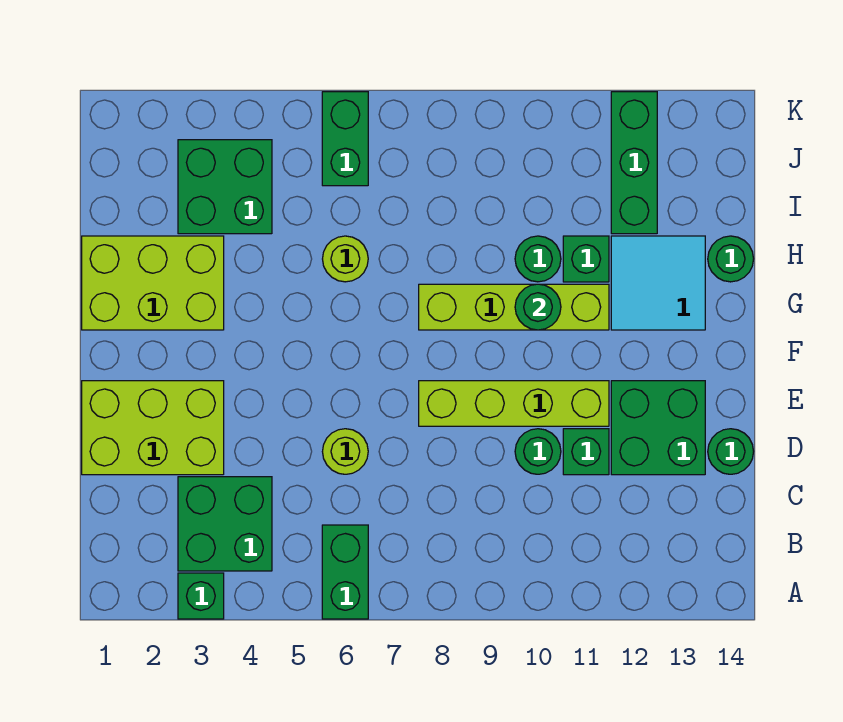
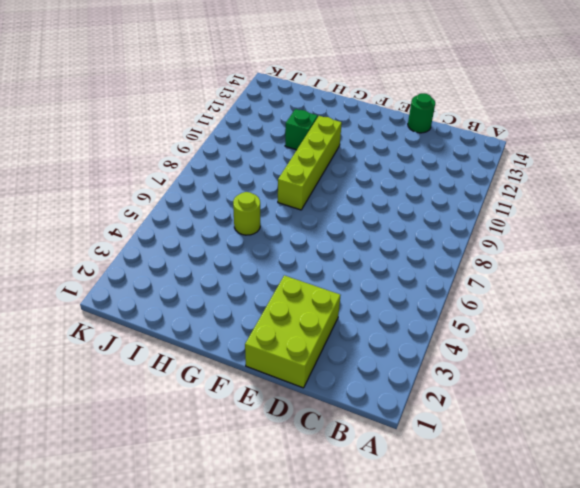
none -> green brick A3 level 1
none -> green brick A6:B6 level 1
none -> green brick B3:C4 level 1

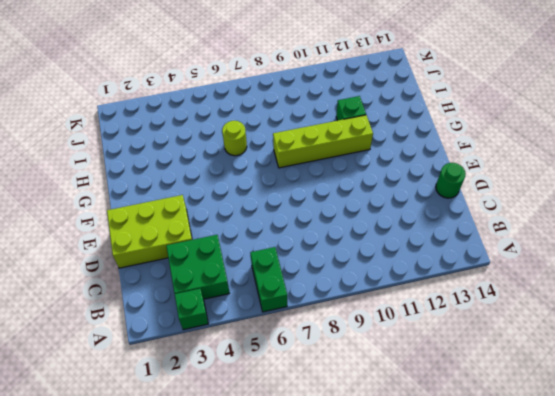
none -> lime round brick D6 level 1
none -> green round brick D10 level 1
none -> green brick D11 level 1

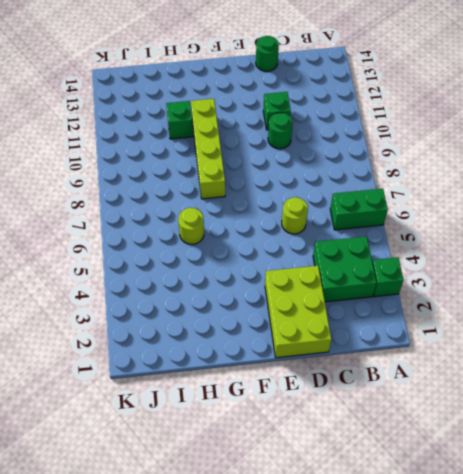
none -> green brick D12:E13 level 1
none -> lime brick E8:E11 level 1
none -> lime brick G1:H3 level 1

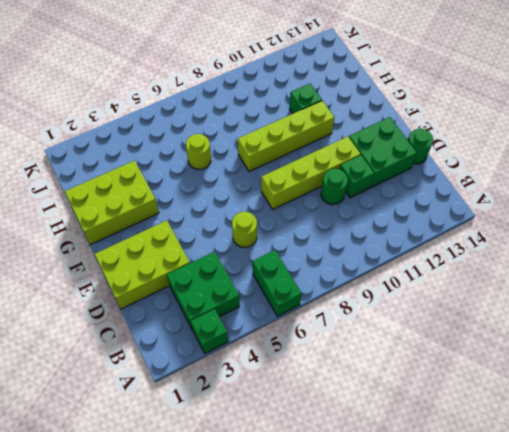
none -> cyan tile G12:H13 level 1
none -> green round brick H10 level 1
none -> green round brick H14 level 1

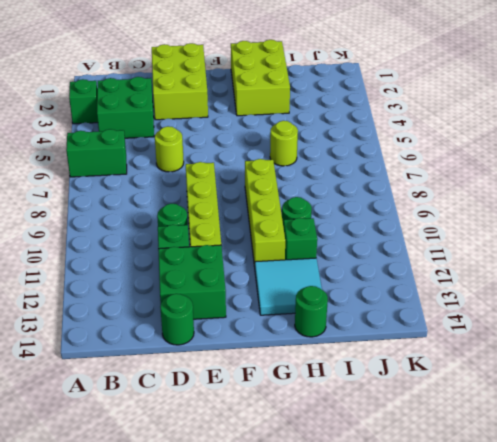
none -> green brick I3:J4 level 1
none -> green brick I12:K12 level 1
none -> green brick J6:K6 level 1

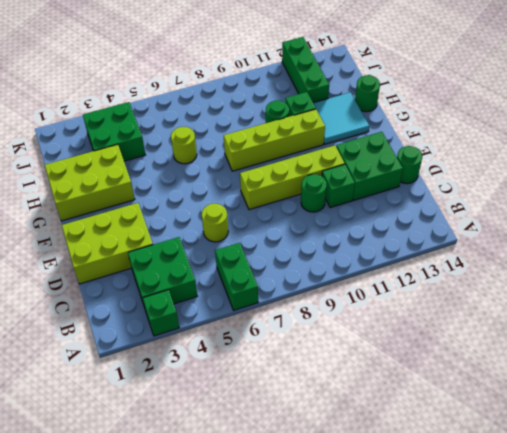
none -> green brick J6:K6 level 1
none -> green round brick G10 level 2

